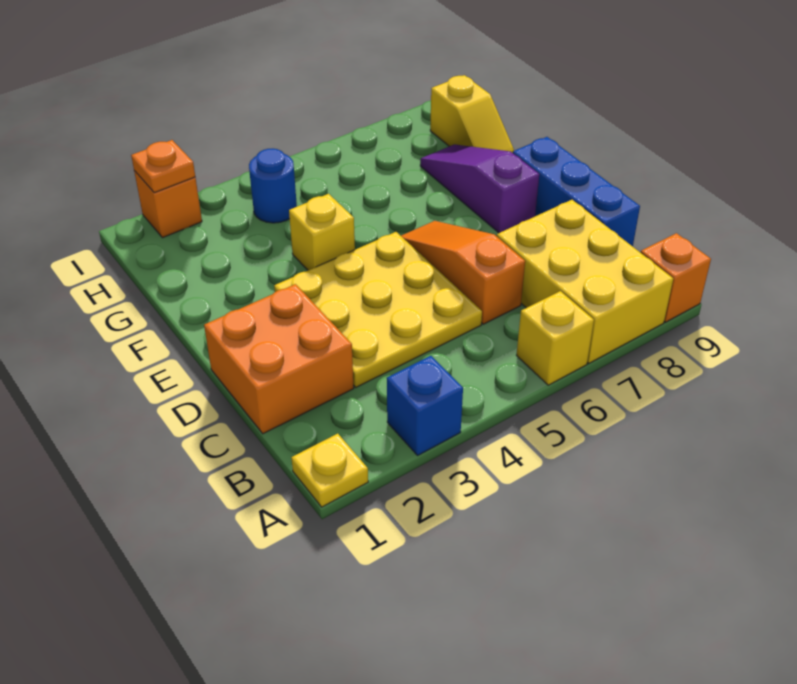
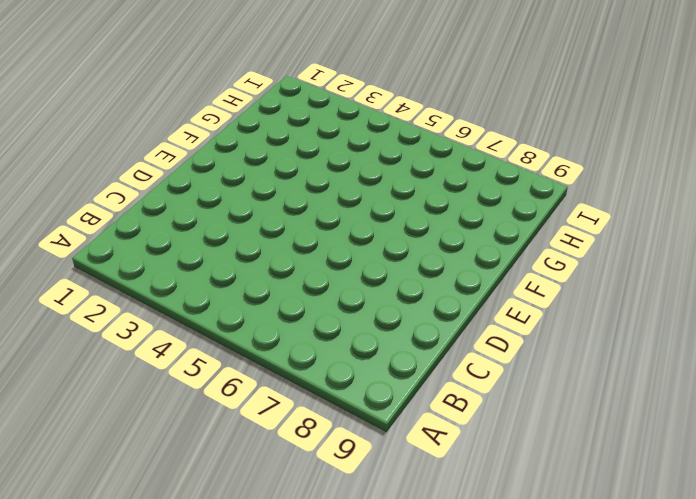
none -> yellow plate A1 level 1
none -> blue brick A3 level 1
none -> yellow brick A6 level 1

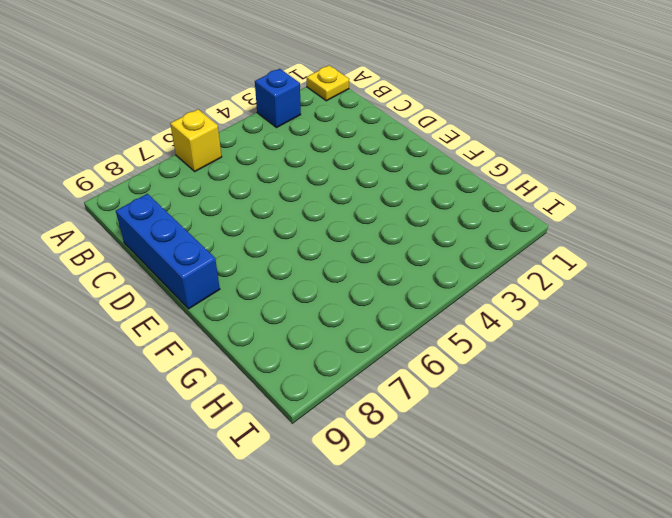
none -> yellow brick A7:C8 level 1
none -> orange brick A9 level 1
none -> orange brick C1:D2 level 1

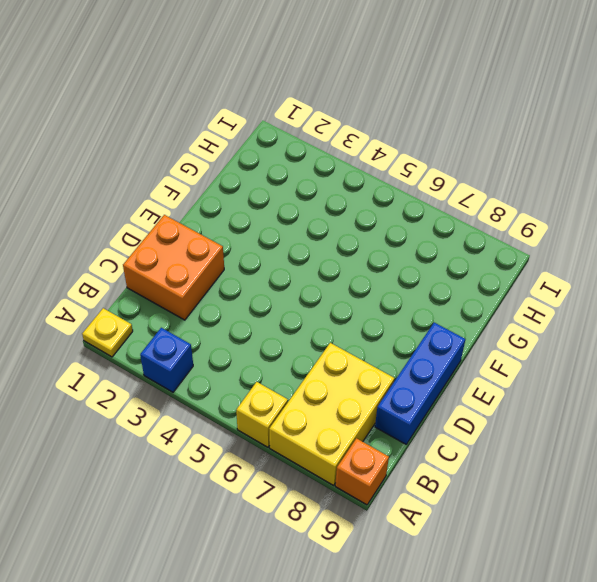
none -> yellow plate C3:E5 level 1
none -> orange slope C6:E6 level 1 top C
none -> purple slope E8:G8 level 1 top E

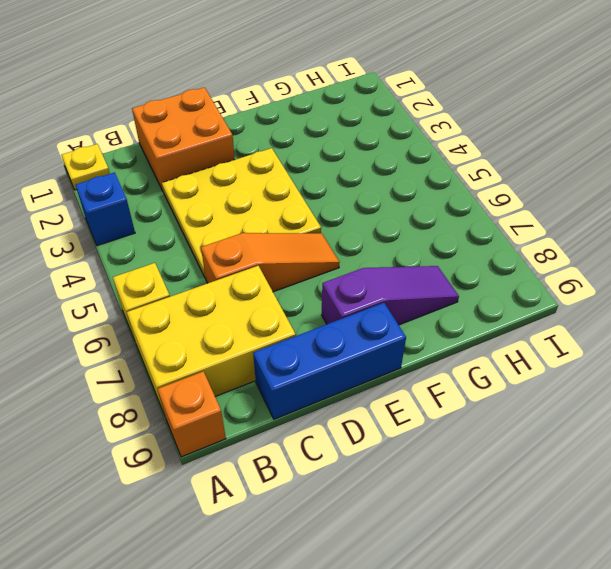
none -> yellow brick F4 level 1
none -> yellow slope G9:H9 level 1 top H
none -> blue round brick H4 level 1

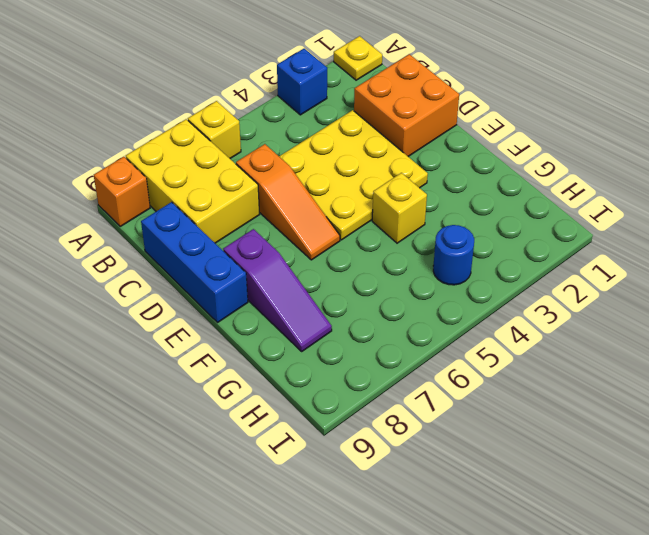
none -> yellow slope G9:H9 level 1 top H
none -> orange brick I2 level 1
none -> orange plate I2 level 2

